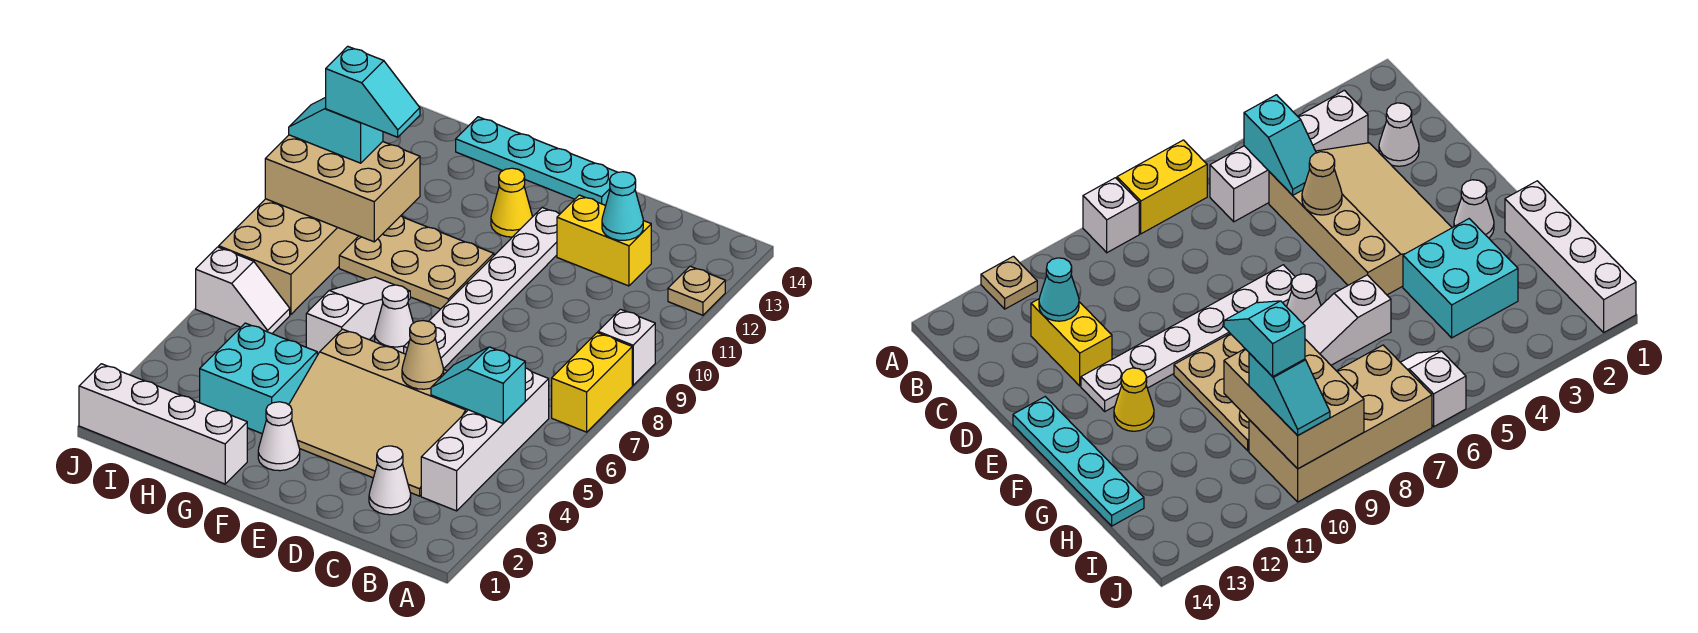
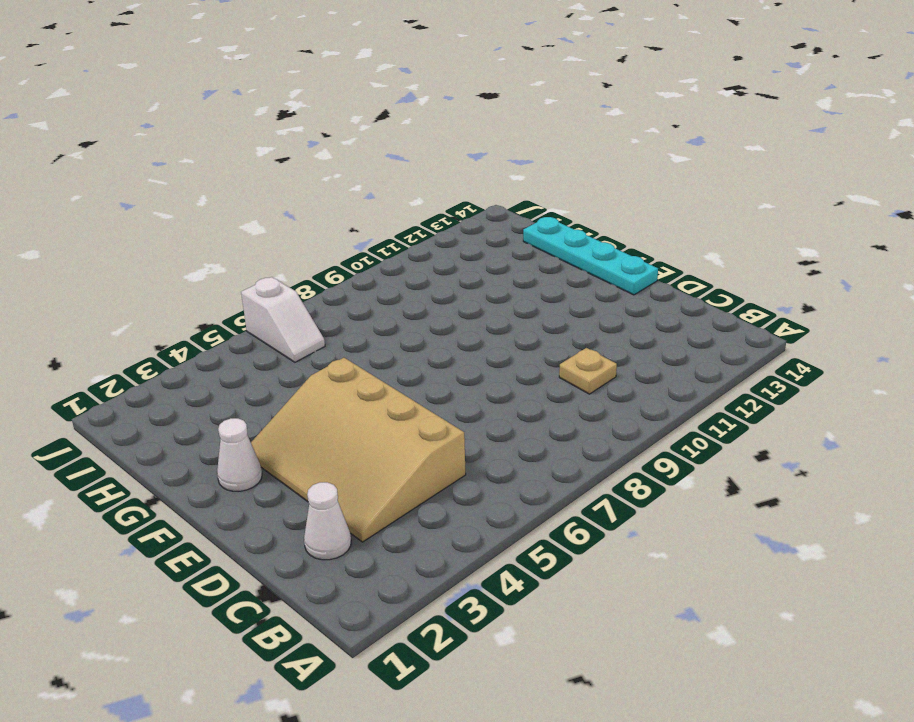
tan plate C10 level 1 -> tan plate A12 level 1
none -> yellow brick A7:A8 level 1
none -> white brick A9 level 1
none -> white brick B3:B6 level 1

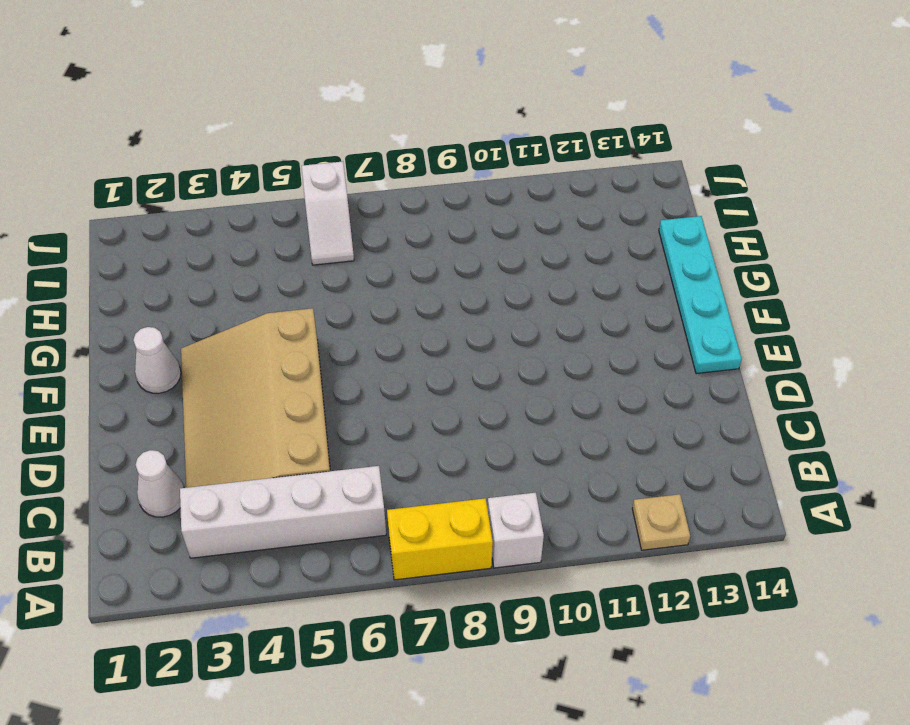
none -> yellow brick C12:D12 level 1
none -> white plate E7:E12 level 1
none -> white cone F7 level 1

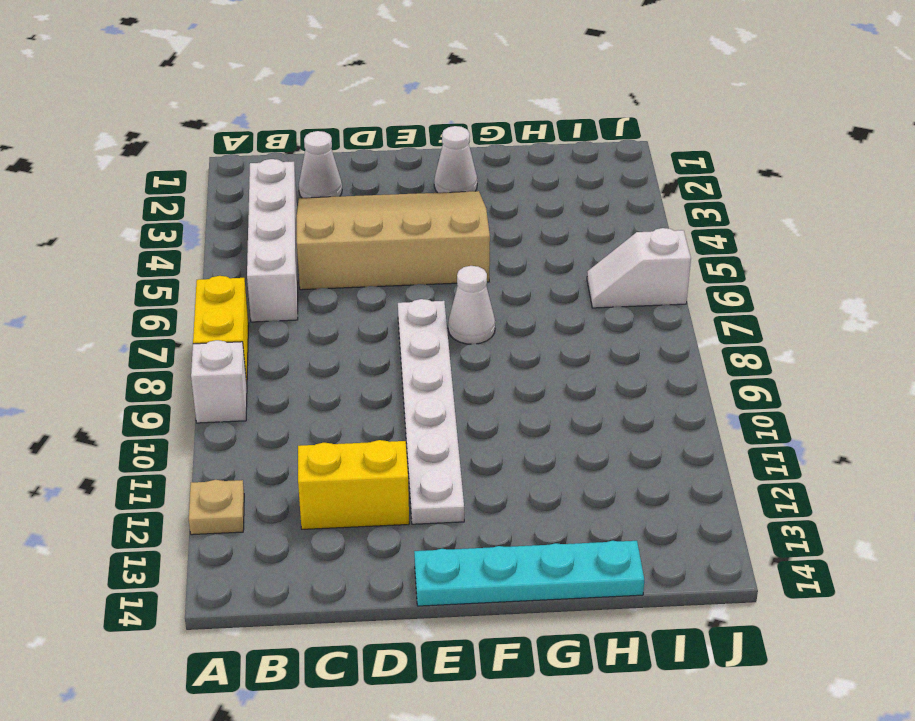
none -> tan plate F9:H10 level 1
none -> yellow cone F12 level 1
none -> white brick G1:J1 level 1

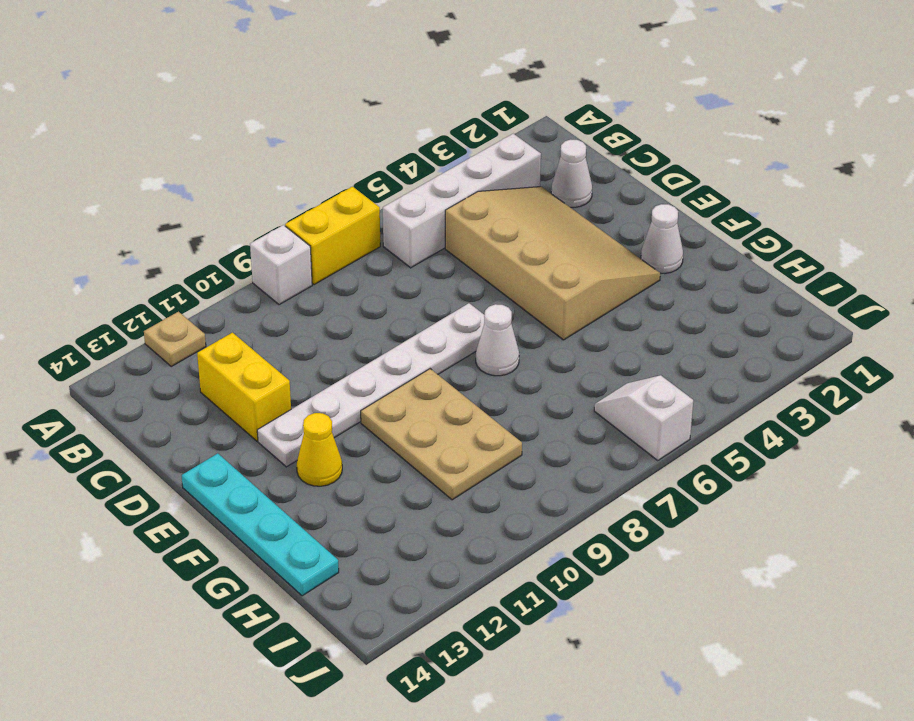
none -> white brick G1:J1 level 1
none -> cyan brick G3:H4 level 1
none -> white slope G6:G8 level 1 top 6

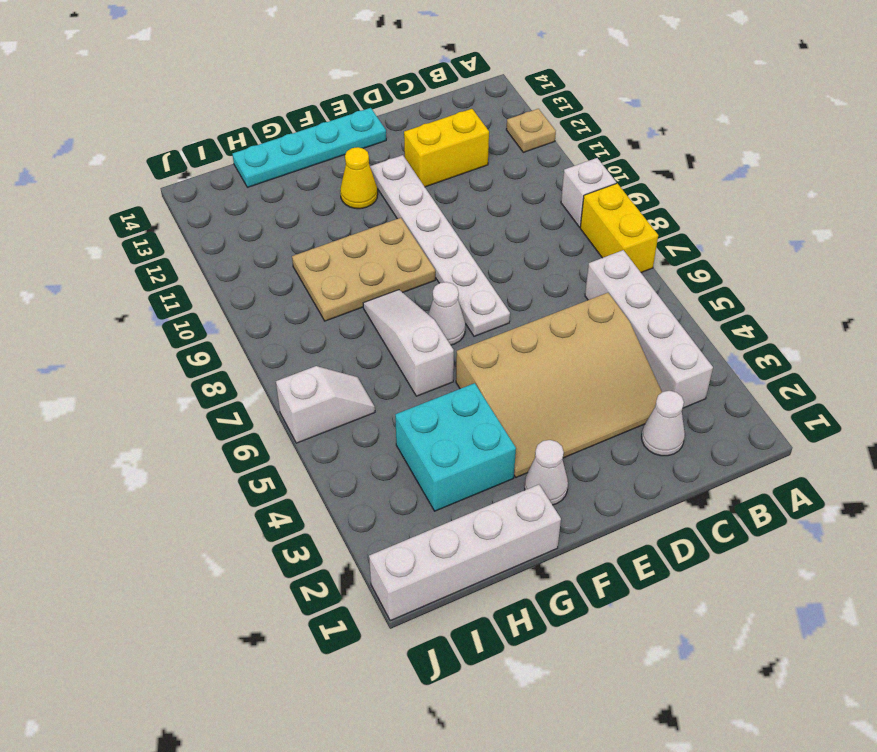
none -> tan brick I7:J10 level 1
none -> cyan slope B5:C5 level 2 top B
none -> cyan cone C12 level 2

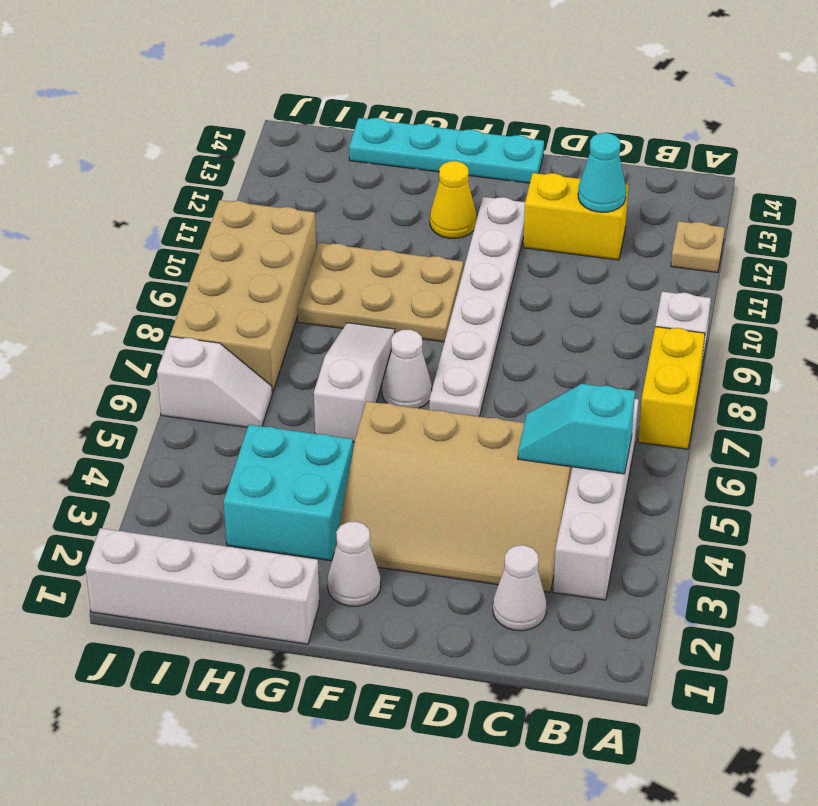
none -> tan cone D5 level 2
none -> tan brick H9:J10 level 2
none -> cyan slope I10:J10 level 3 top I

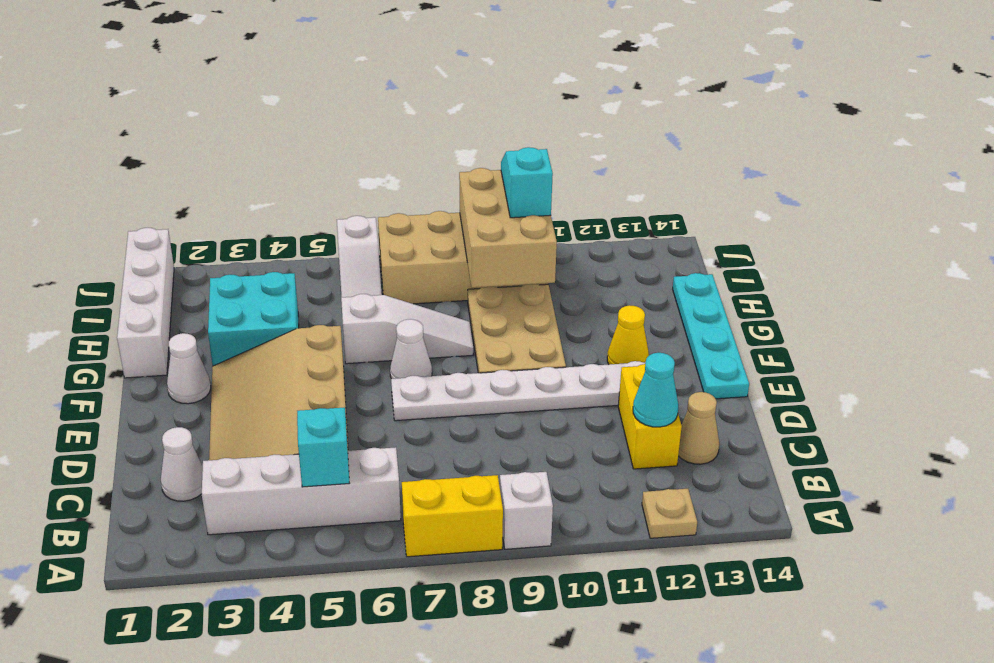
tan cone C13 level 1 -> tan cone D5 level 2
none -> cyan slope H10:I10 level 4 top I

